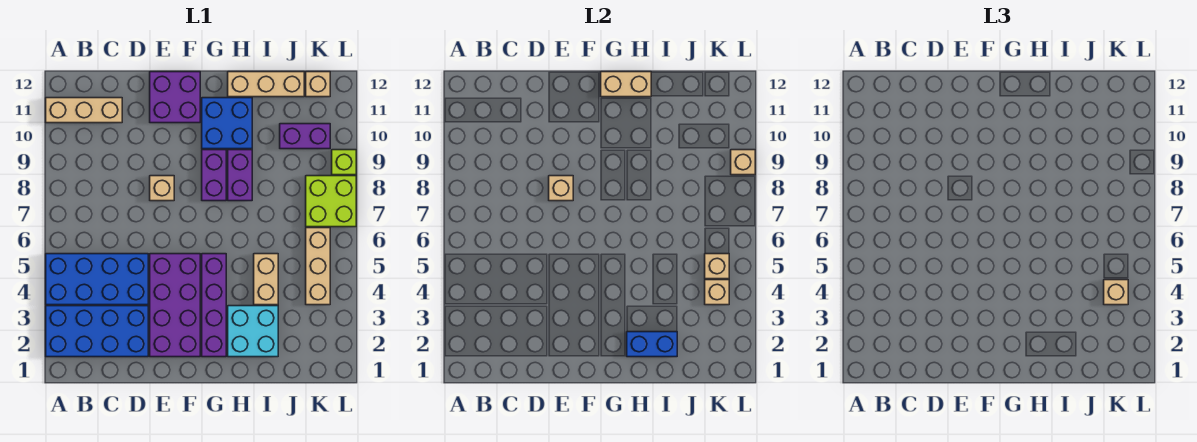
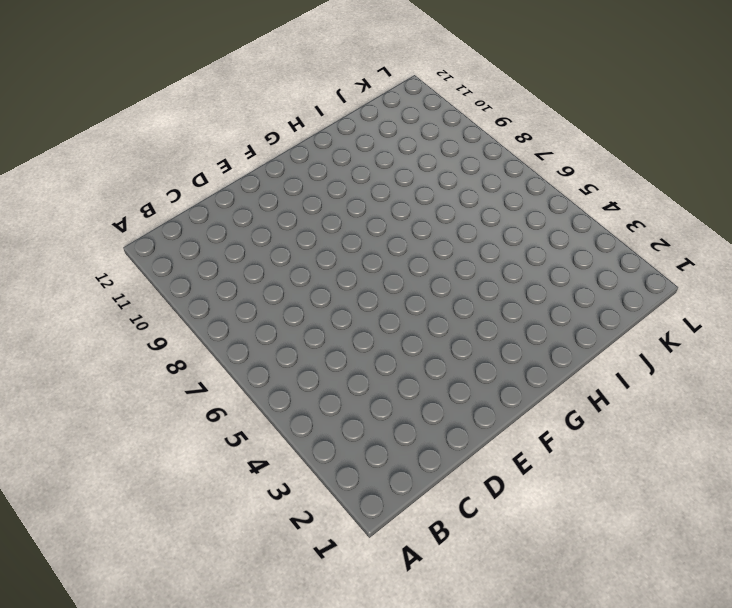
none -> blue brick A2:D3 level 1
none -> blue brick A4:D5 level 1
none -> tan brick A11:C11 level 1

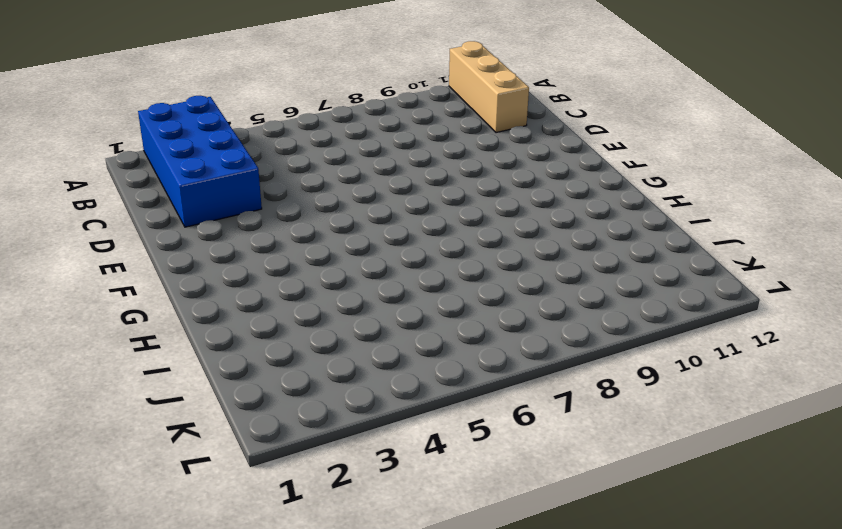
none -> blue brick A4:D5 level 1
none -> purple brick E2:F5 level 1
none -> tan brick E8 level 1

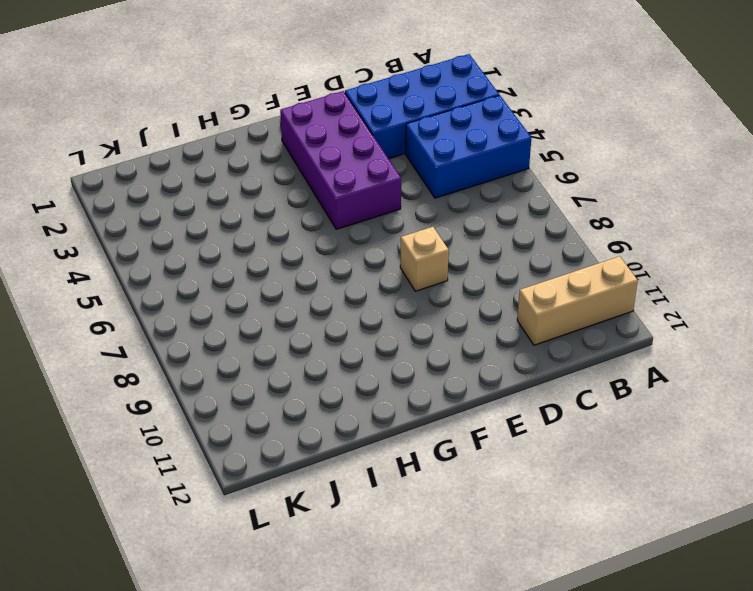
blue brick A4:C5 level 1 -> blue brick A4:D5 level 1
none -> purple brick E11:F12 level 1
none -> purple brick G2:G5 level 1
none -> purple brick G8:G9 level 1

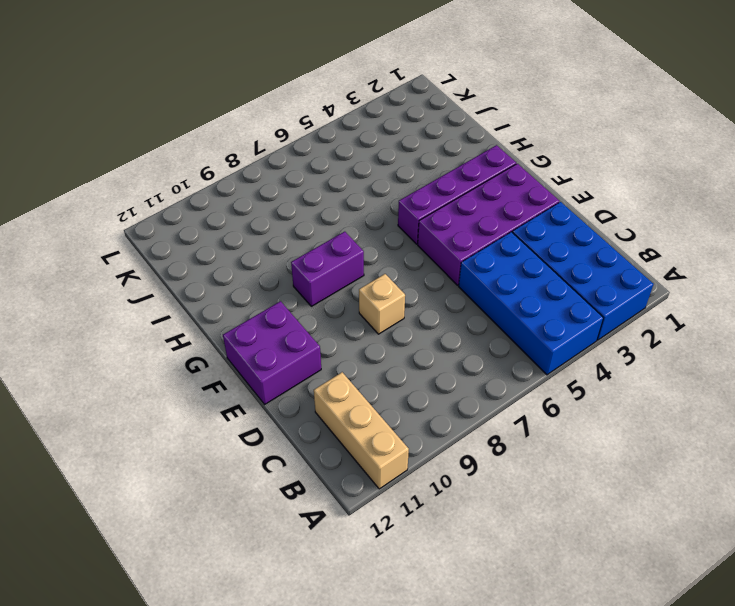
none -> blue brick G10:H11 level 1
none -> cyan brick H2:I3 level 1
none -> purple brick H8:H9 level 1

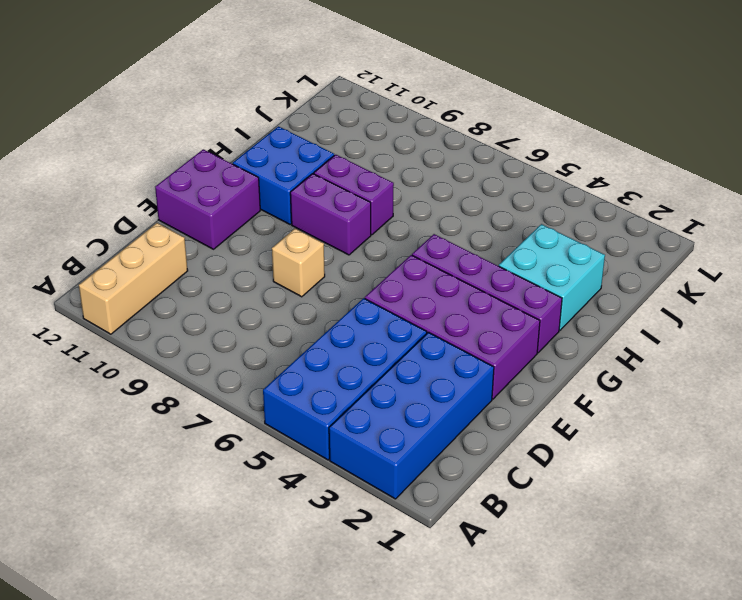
none -> tan brick H12:J12 level 1
none -> tan brick I4:I5 level 1
none -> purple brick J10:K10 level 1

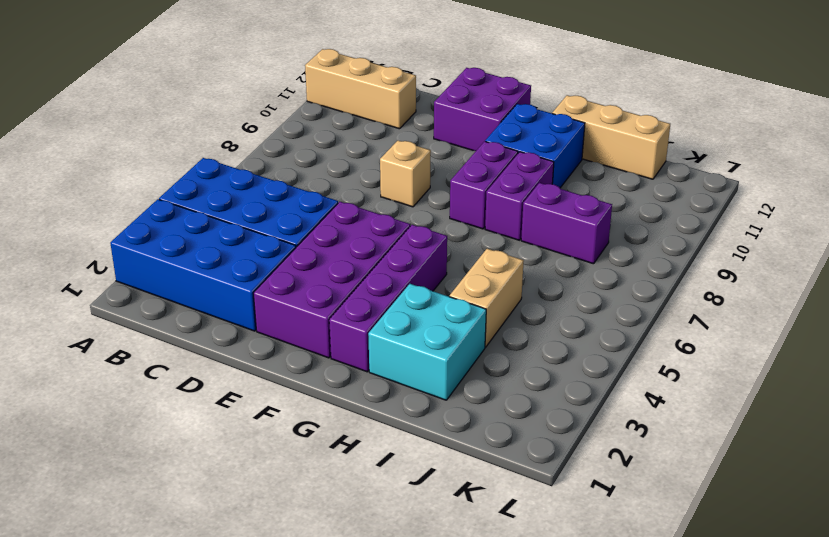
purple brick I8:J8 level 1 -> purple brick J10:K10 level 1
none -> tan brick K4:K6 level 1
none -> lime brick K7:L8 level 1
none -> tan brick K12 level 1

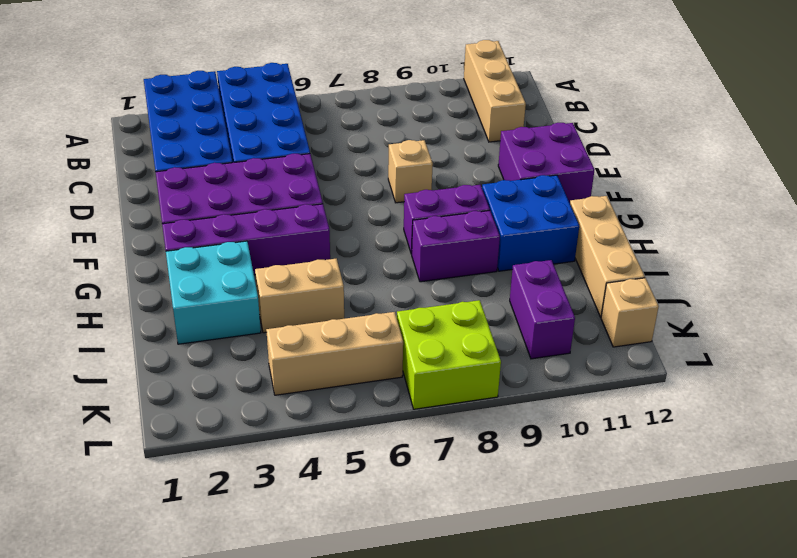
none -> lime brick L9 level 1
none -> tan brick E8 level 2
none -> tan brick G12:H12 level 2

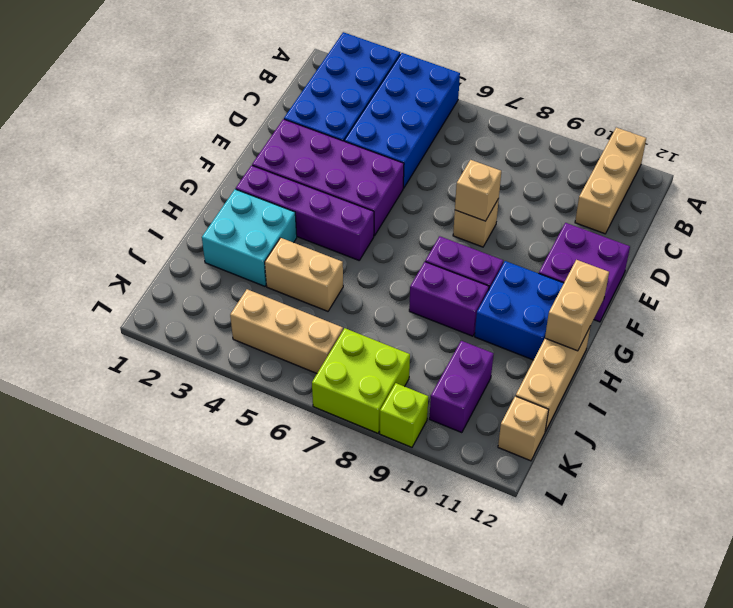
none -> blue brick H2:I2 level 2
none -> tan brick K4 level 2
none -> tan brick K5 level 2

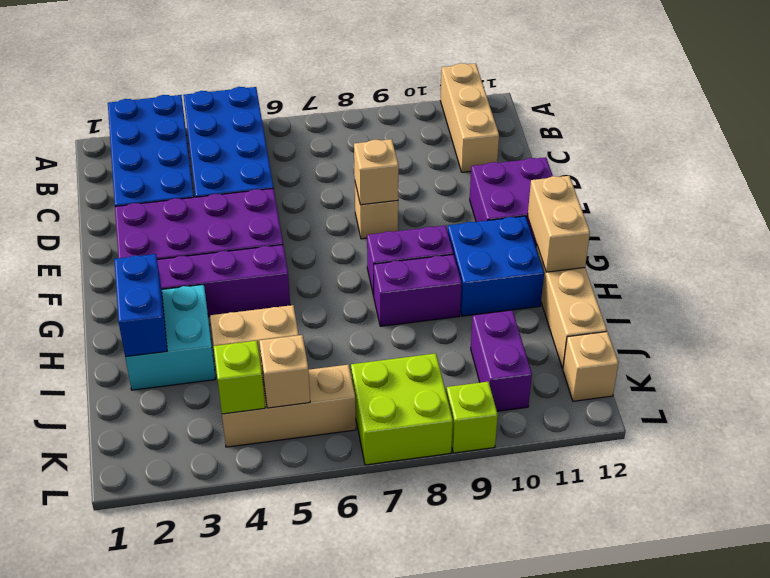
lime brick K4 level 2 -> tan brick K4 level 2
none -> tan brick L9 level 2
none -> tan brick K4 level 3

